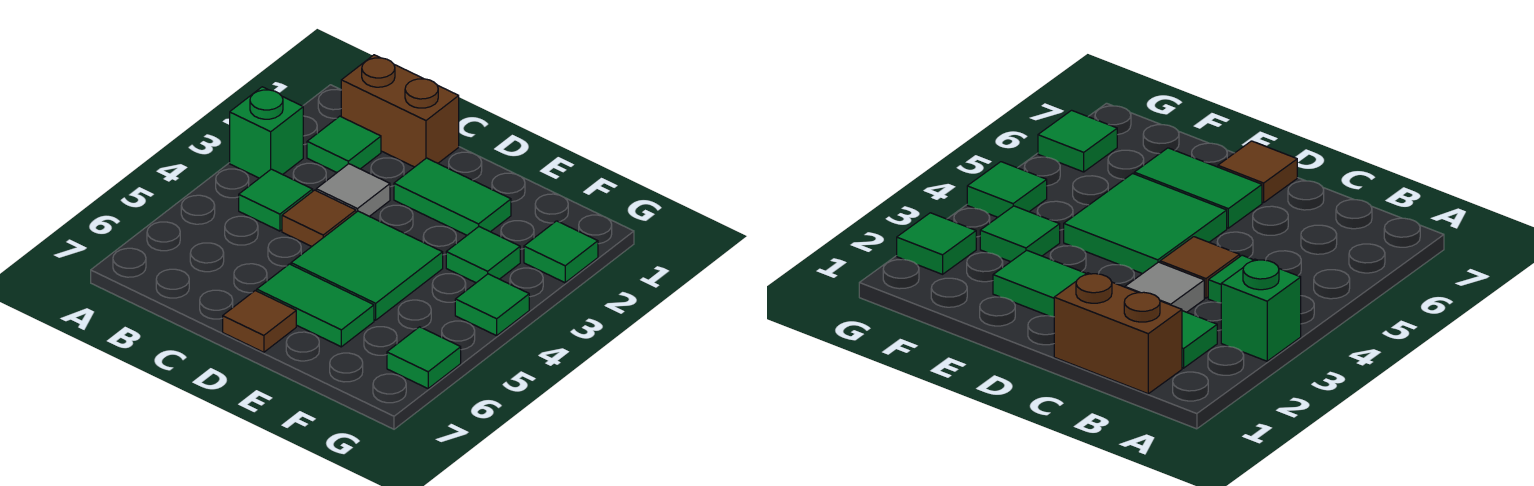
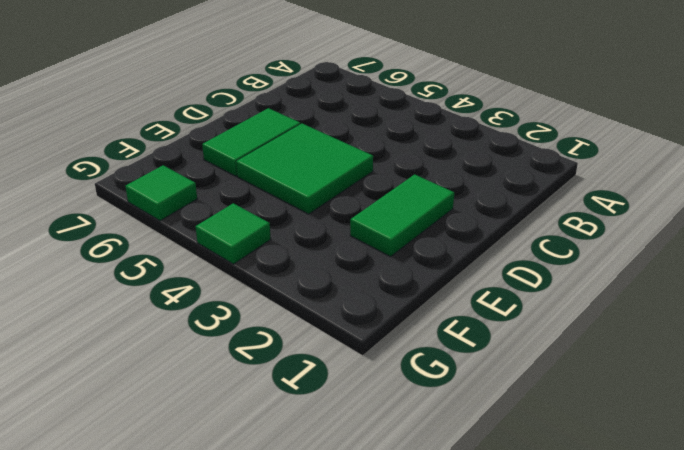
none -> green brick A3 level 1
none -> brown brick B1:C1 level 1
none -> green tile B2 level 1

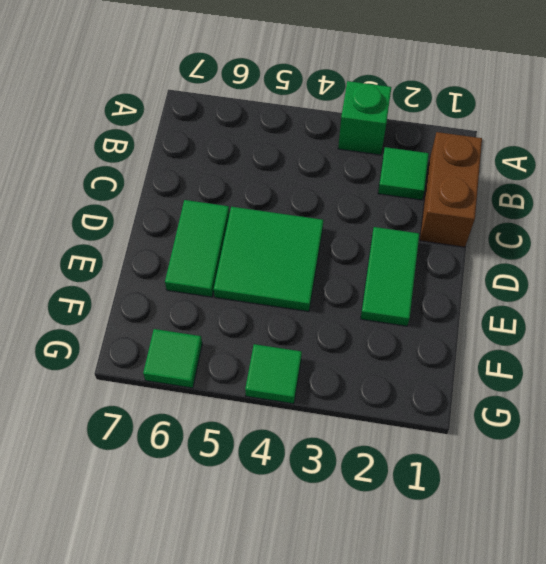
none -> green tile B4 level 1
none -> grey tile C3 level 1
none -> brown tile C4 level 1

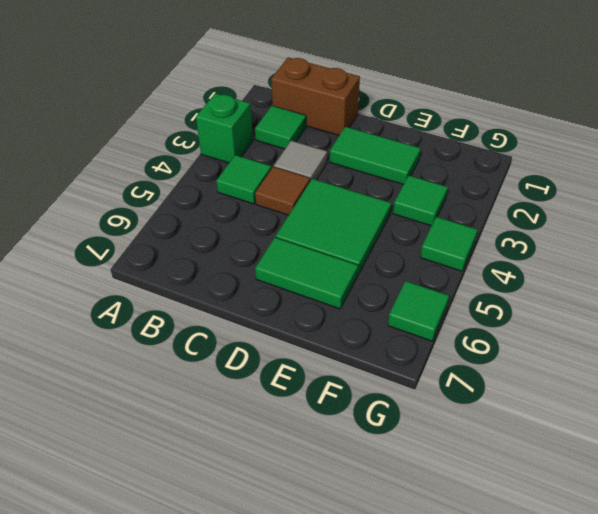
none -> brown tile D7 level 1
none -> green tile G2 level 1

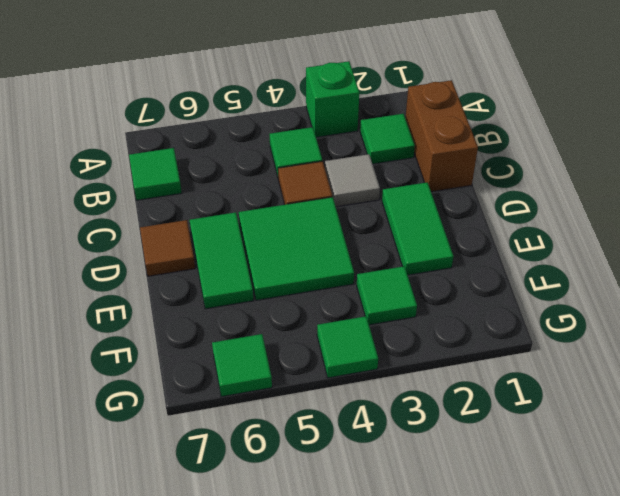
green tile B7 level 1 -> green tile G2 level 1

